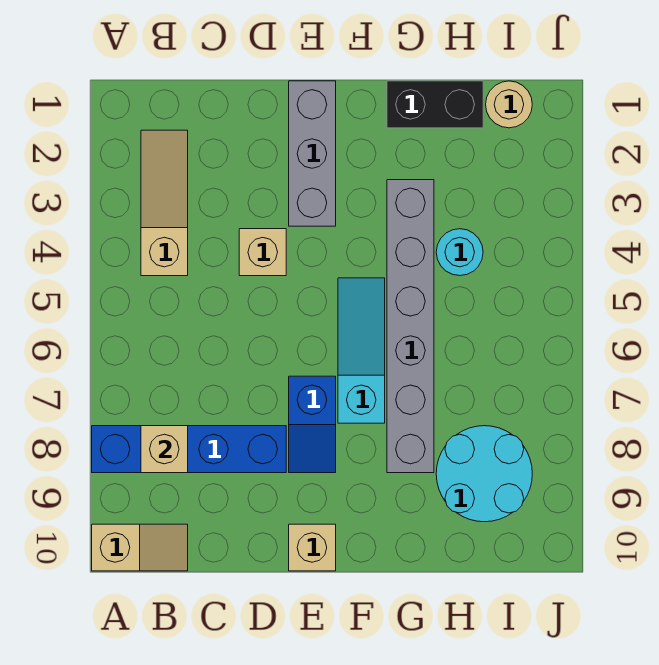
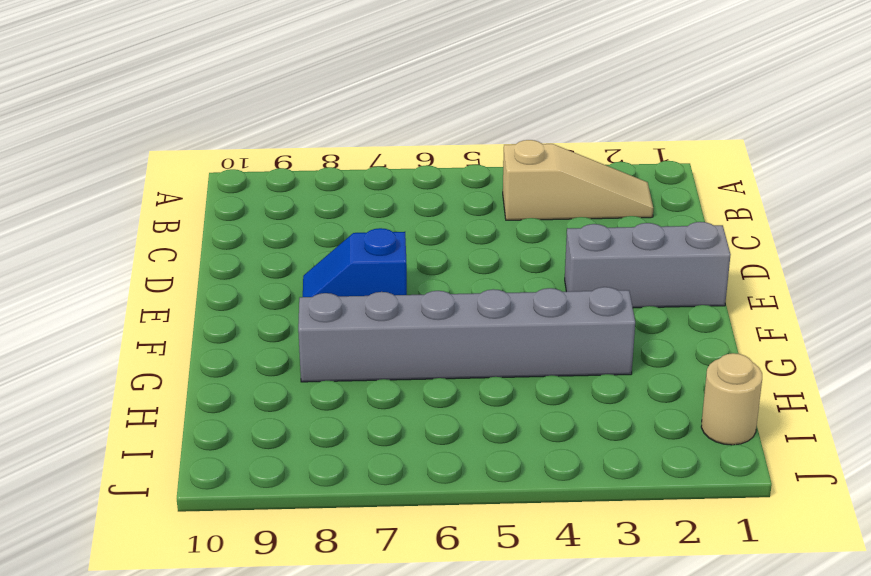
none -> blue brick A8:D8 level 1
none -> tan slope A10:B10 level 1 top A
none -> tan brick D4 level 1

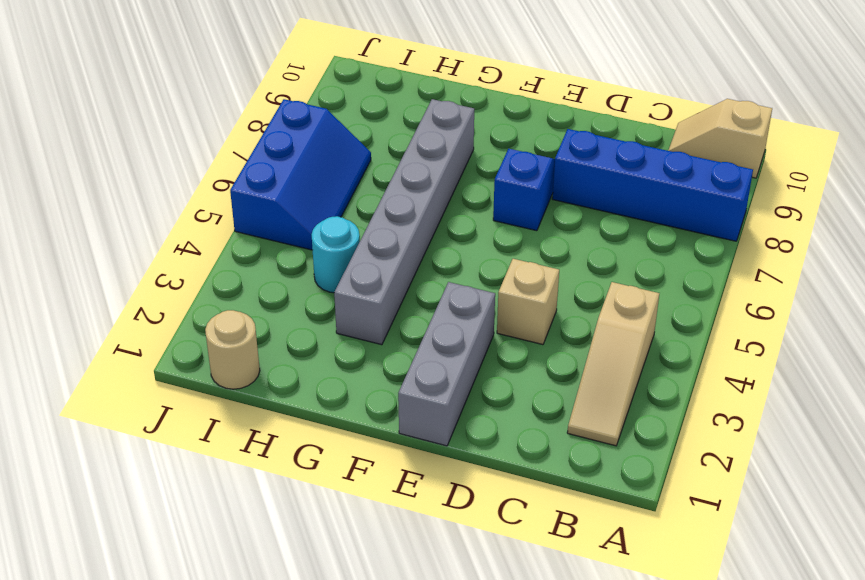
blue slope I5:J7 level 1 top J -> none
none -> tan brick E10 level 1
none -> cyan slope F5:F7 level 1 top 7
none -> black brick G1:H1 level 1

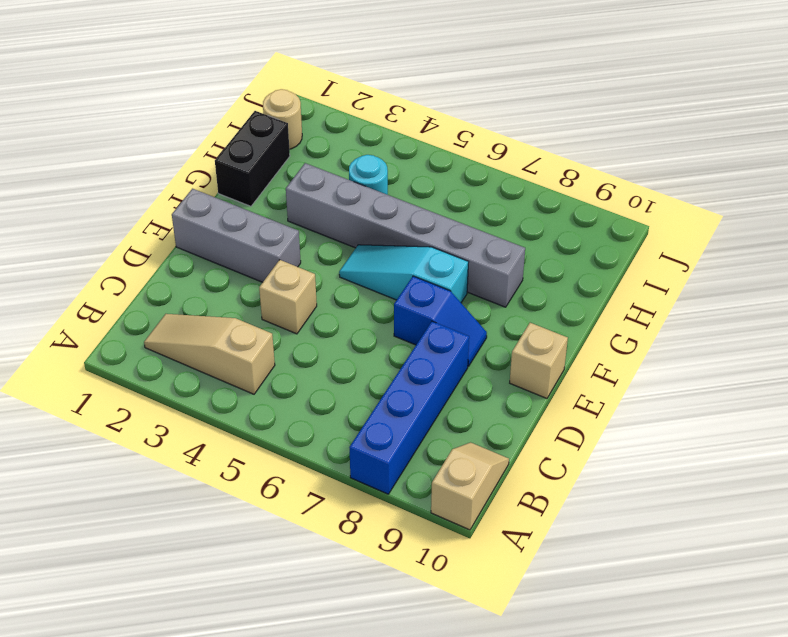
none -> cyan round brick H8:I9 level 1
none -> tan brick B8 level 2

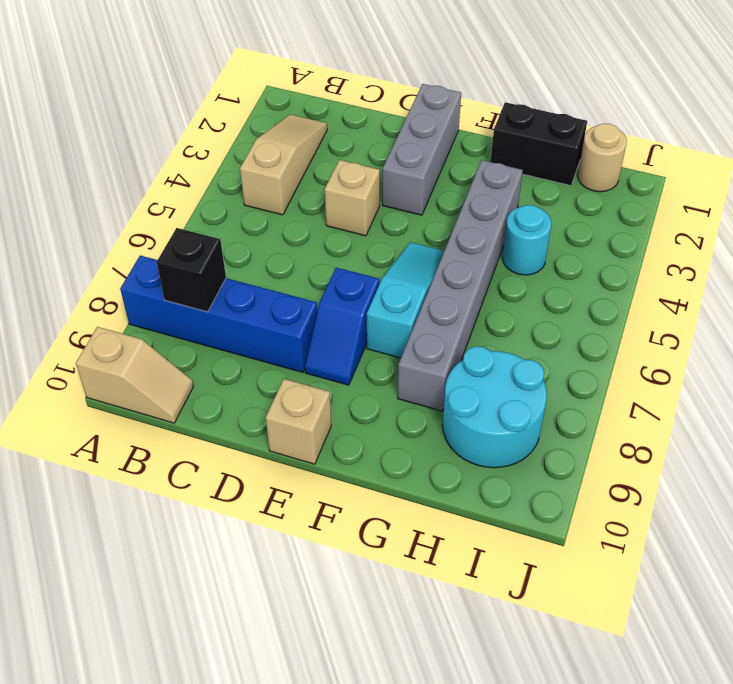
black brick B8 level 2 -> tan brick B8 level 2

